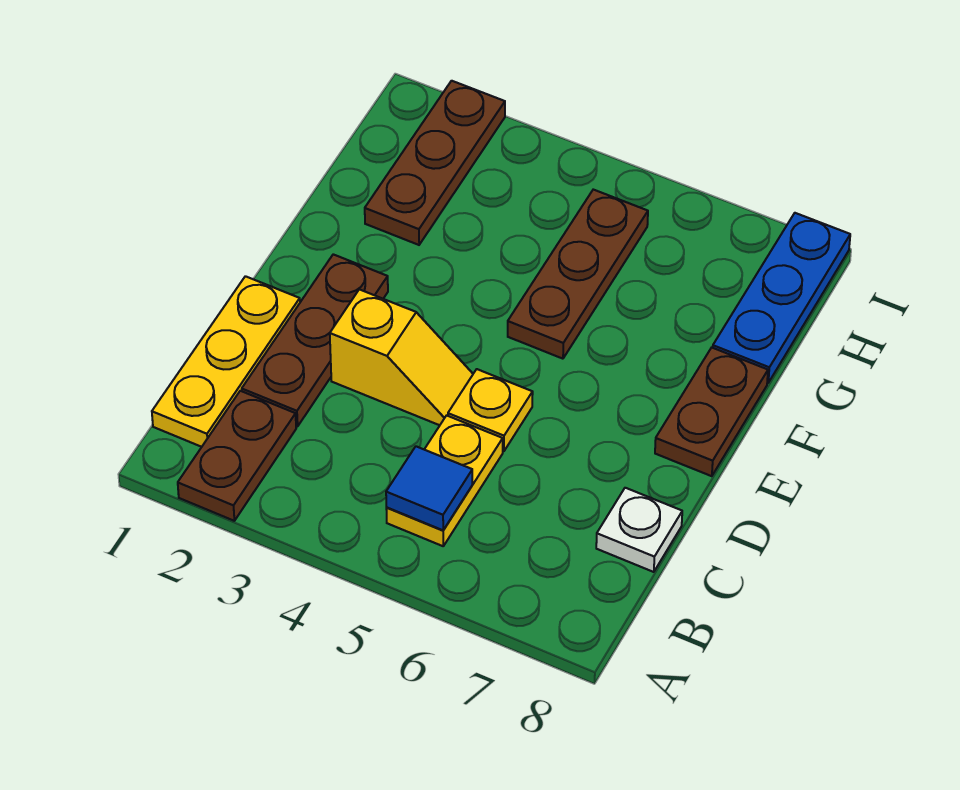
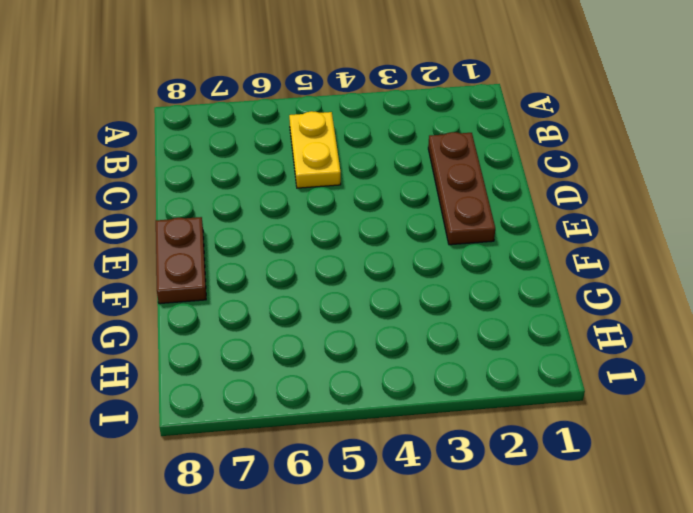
none -> brown plate A2:B2 level 1
none -> yellow plate B1:D1 level 1
none -> white plate C8 level 1

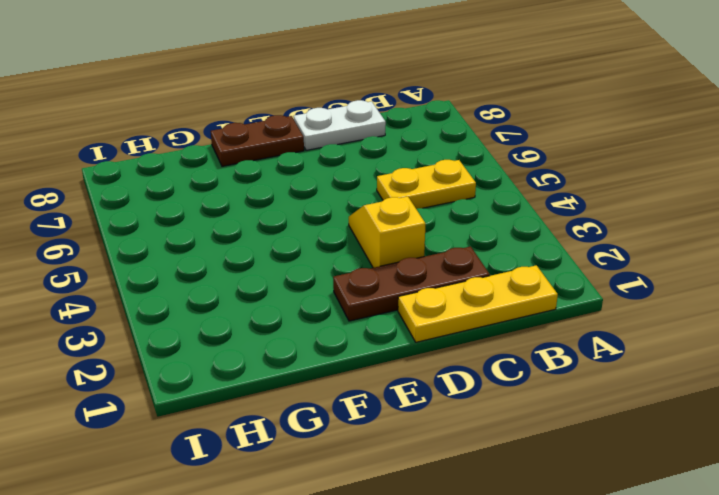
white plate C8:D8 level 1 -> white plate C8 level 1
none -> brown plate A2:B2 level 1
none -> yellow plate D5 level 1
none -> brown plate F5:H5 level 1

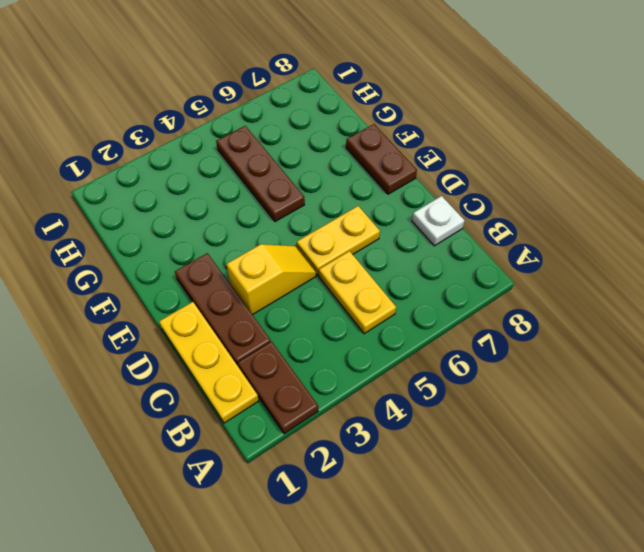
yellow plate D5:D6 level 1 -> yellow plate D5 level 1
none -> brown plate G2:I2 level 1
none -> blue plate G8:I8 level 1
none -> blue tile B5 level 2

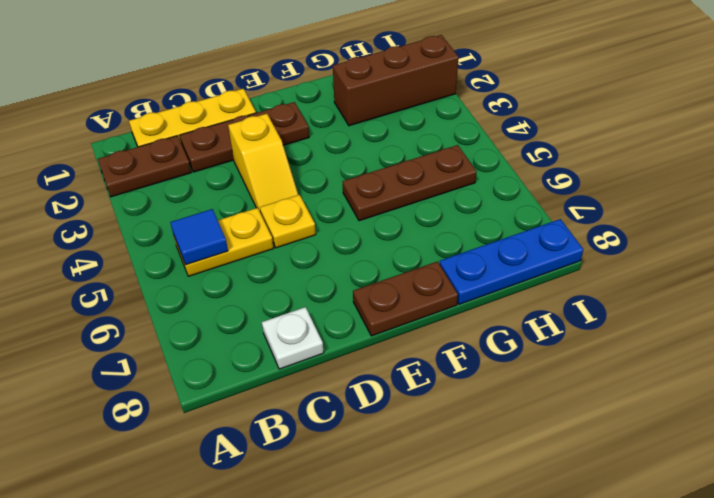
brown brick G2:I2 level 1 -> brown plate G2:I2 level 1

